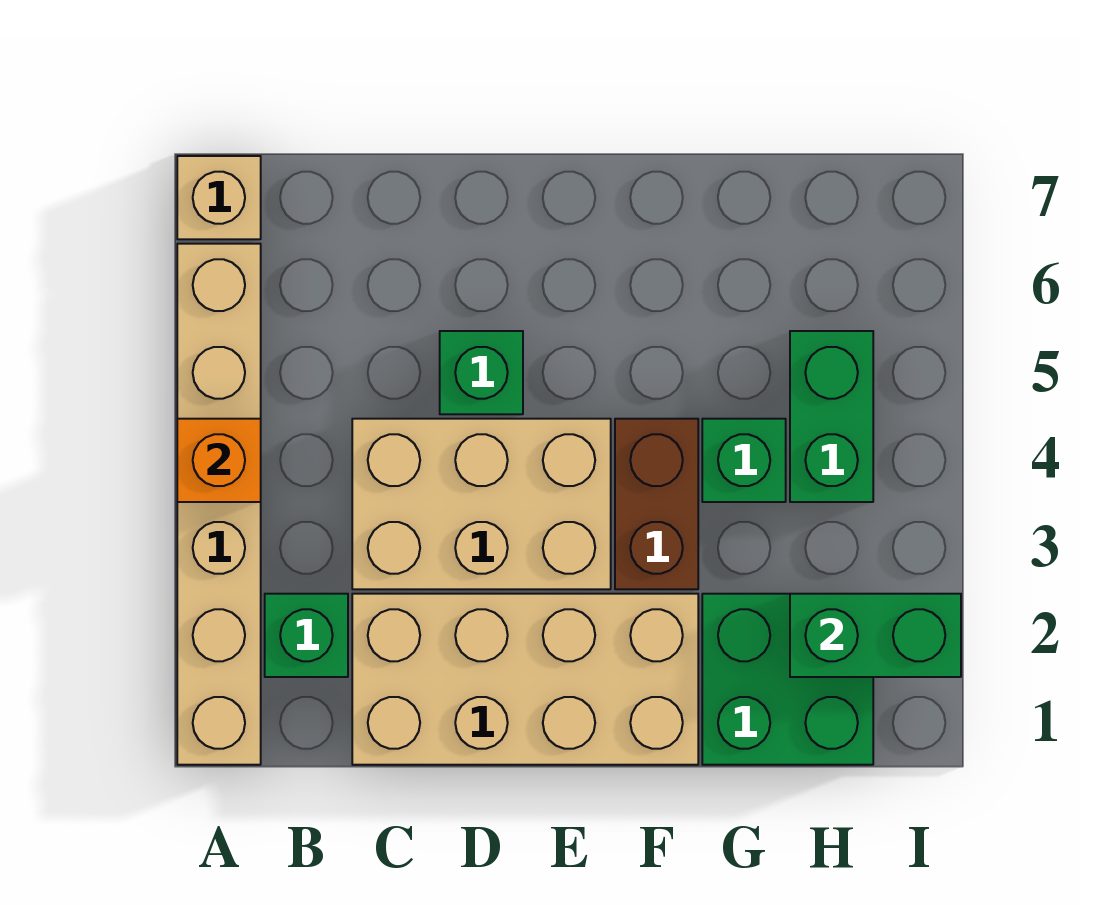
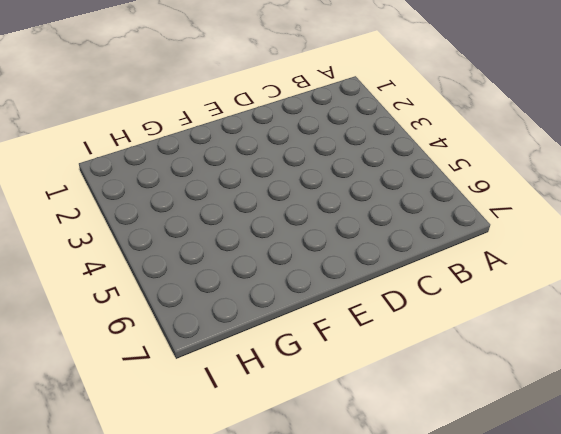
none -> tan brick A1:A6 level 1
none -> tan brick A7 level 1
none -> green brick B2 level 1

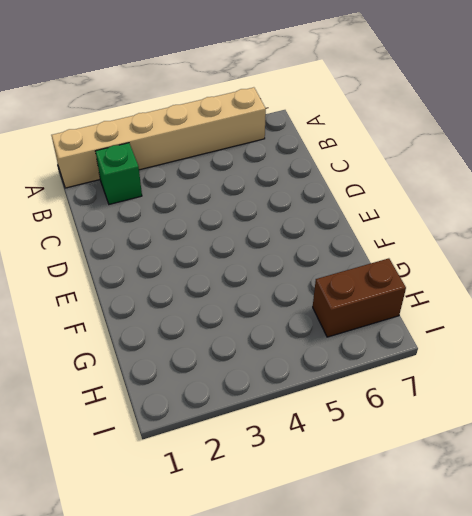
brown brick H6:H7 level 1 -> brown brick F3:F4 level 1
none -> tan brick A7 level 1
none -> tan brick C1:F2 level 1
none -> tan brick C3:E4 level 1

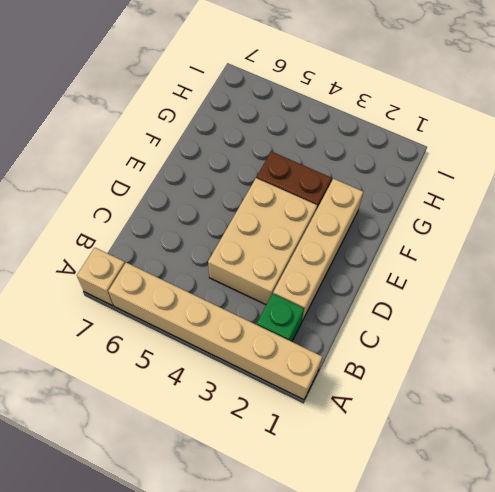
tan brick C2:F2 level 1 -> tan brick C1:F2 level 1
none -> green brick D5 level 1
none -> green brick G1:H2 level 1
none -> green brick G4 level 1

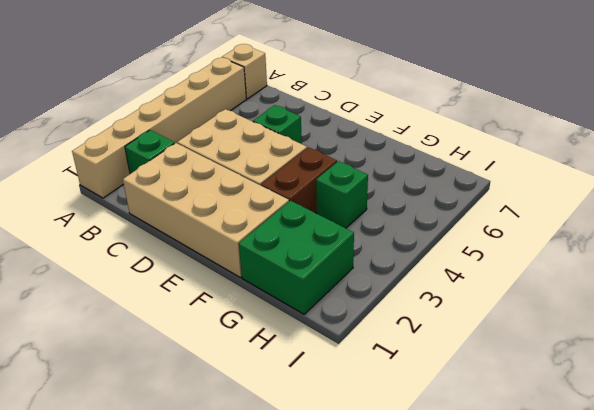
none -> green brick H4:H5 level 1
none -> orange brick A4 level 2
none -> green brick H2:I2 level 2

